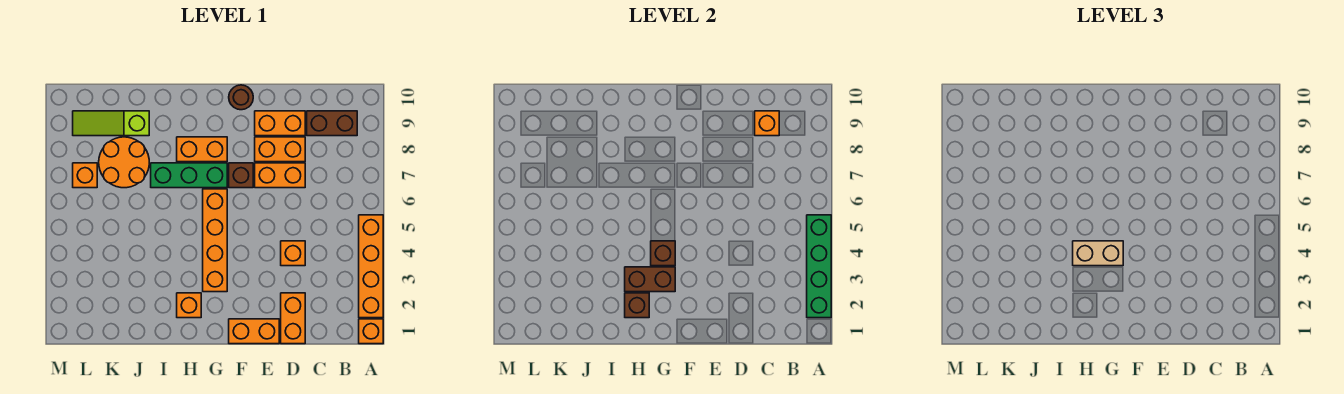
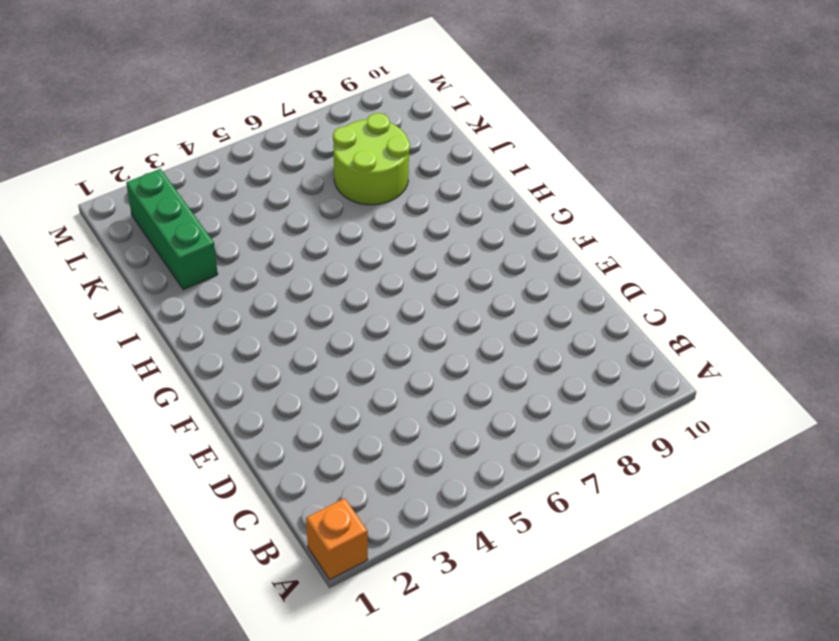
green brick J2:L2 level 1 -> green brick G7:I7 level 1
lime round brick J7:K8 level 1 -> orange round brick J7:K8 level 1
none -> orange brick A2:A5 level 1
none -> brown brick B9:C9 level 1
none -> orange brick D1:D2 level 1

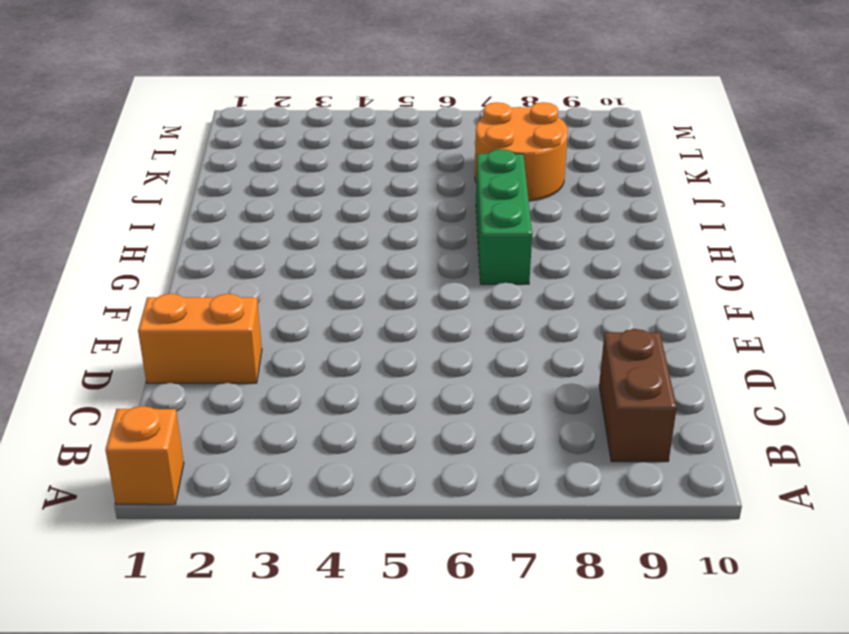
none -> orange brick A2:A5 level 1
none -> orange brick D4 level 1
none -> orange brick D7:E7 level 1

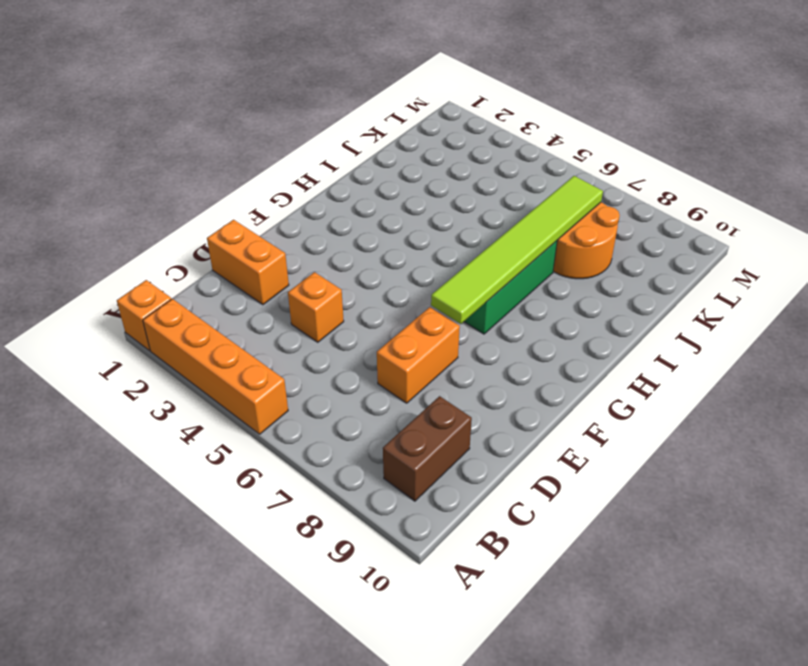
lime tile F7:K7 level 2 -> none
none -> orange brick D8:E8 level 1
none -> orange brick D9:E9 level 1
none -> orange brick E1:F1 level 1

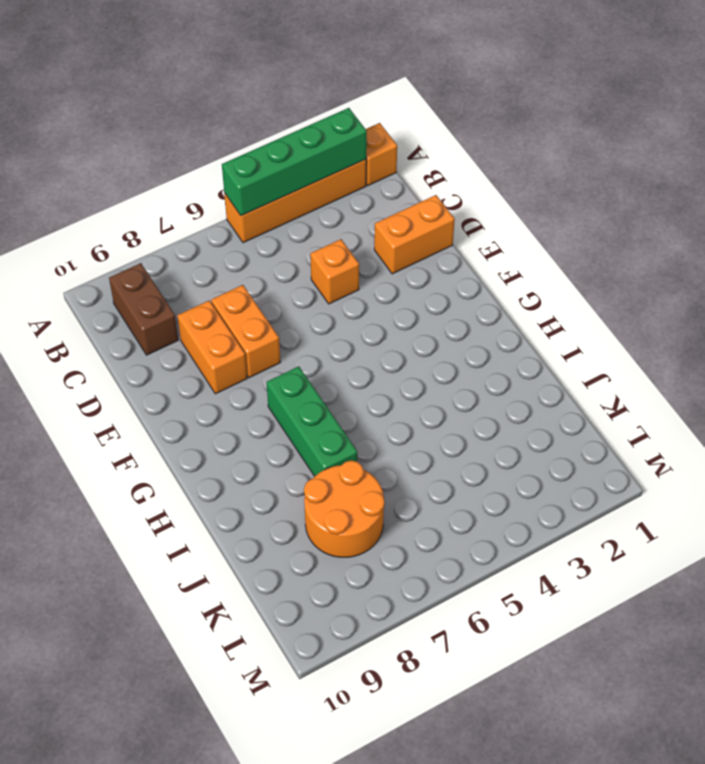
none -> orange brick D9:E9 level 1
none -> orange brick E1:F1 level 1
none -> brown brick F7 level 1

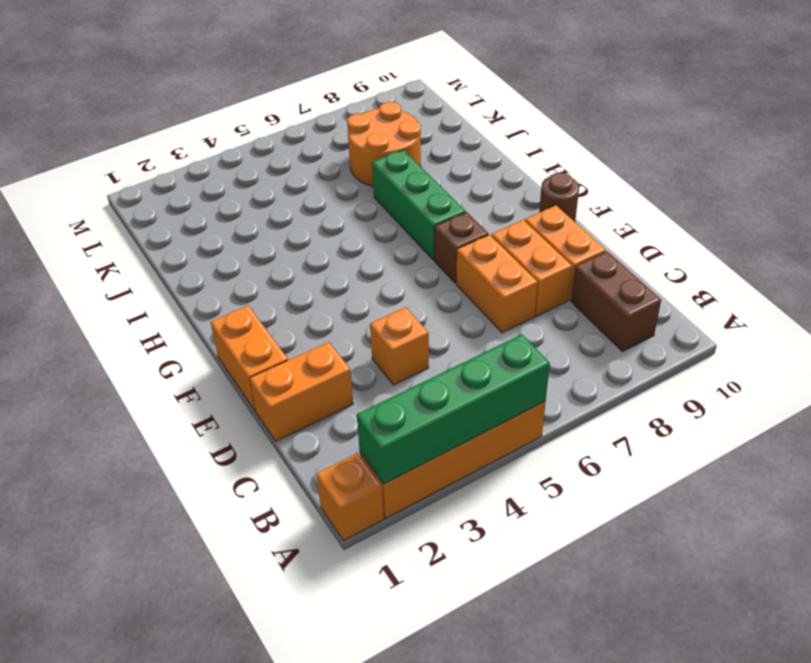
none -> orange brick G3:G6 level 1
none -> orange brick G8:H8 level 1
none -> orange brick H2 level 1

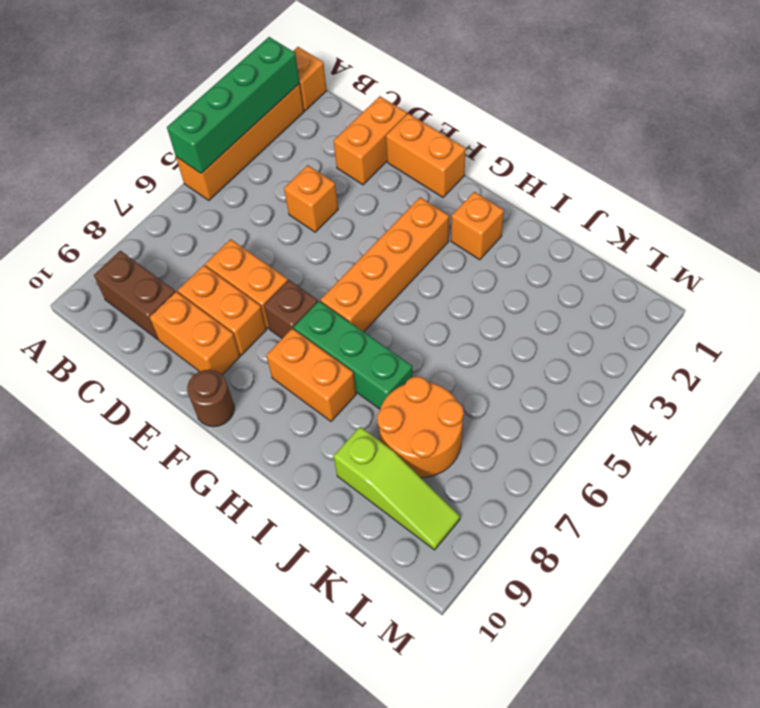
none -> orange brick L7 level 1
none -> orange brick C9 level 2
none -> brown brick G3:H3 level 2

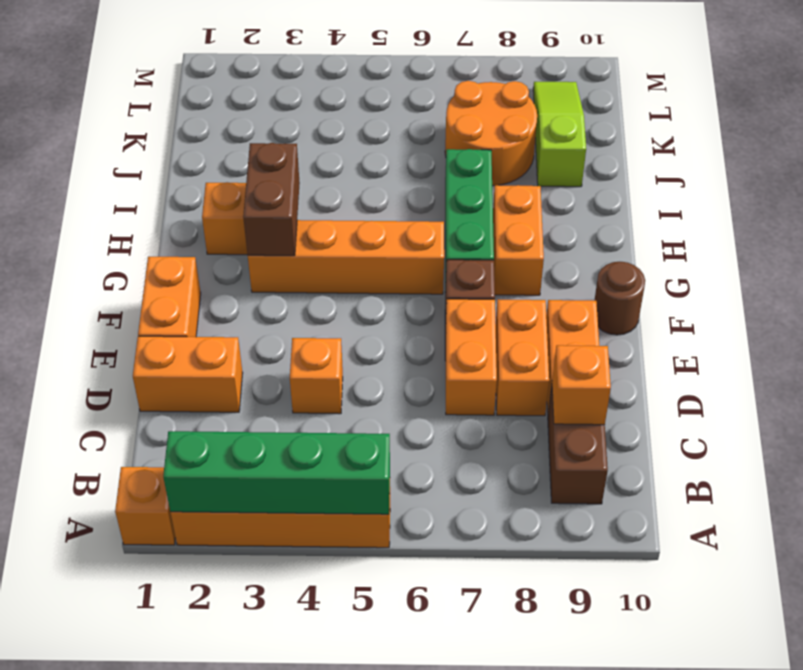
none -> orange brick L7 level 1
none -> brown brick G4 level 2
none -> brown brick H2 level 2

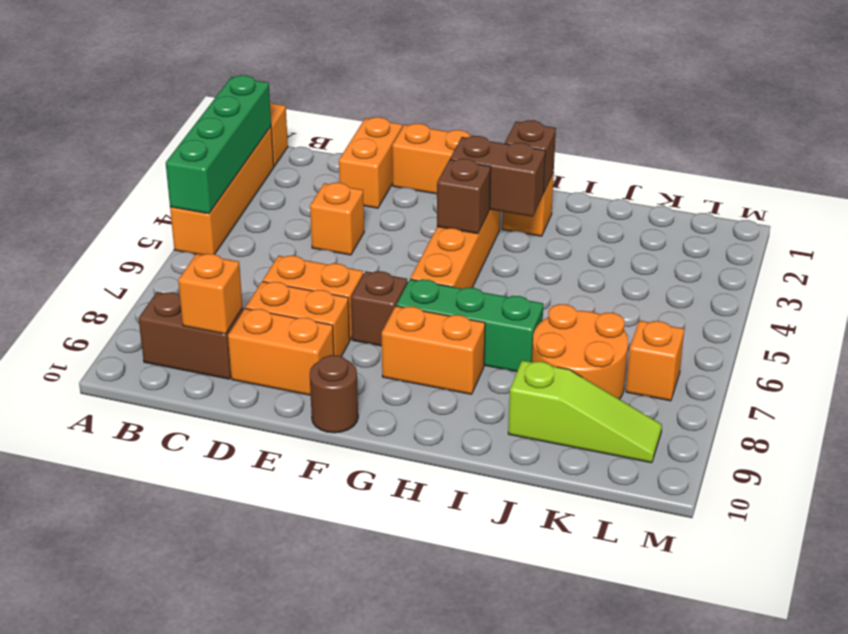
none -> tan brick G4:H4 level 3

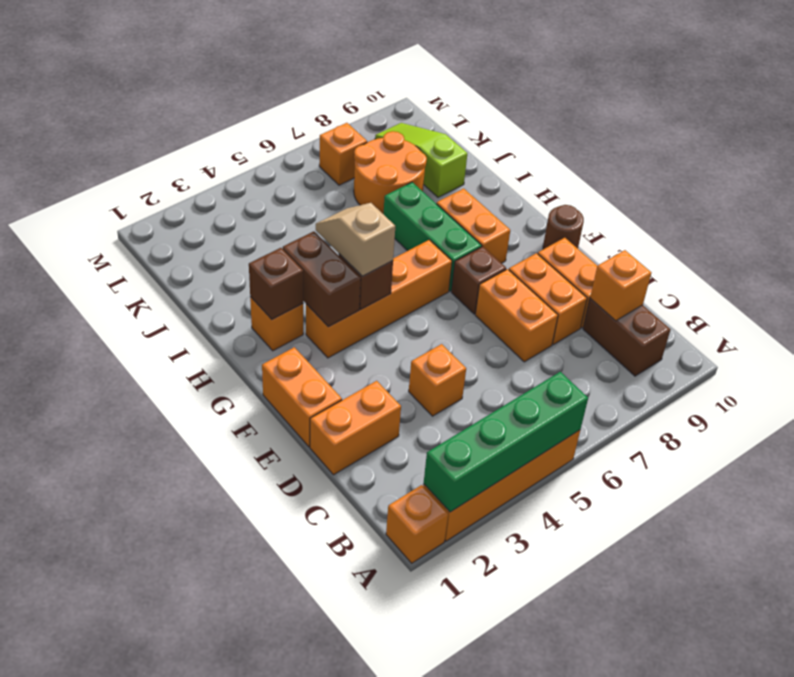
tan slope G4:H4 level 3 top G -> tan brick G4:H4 level 3

